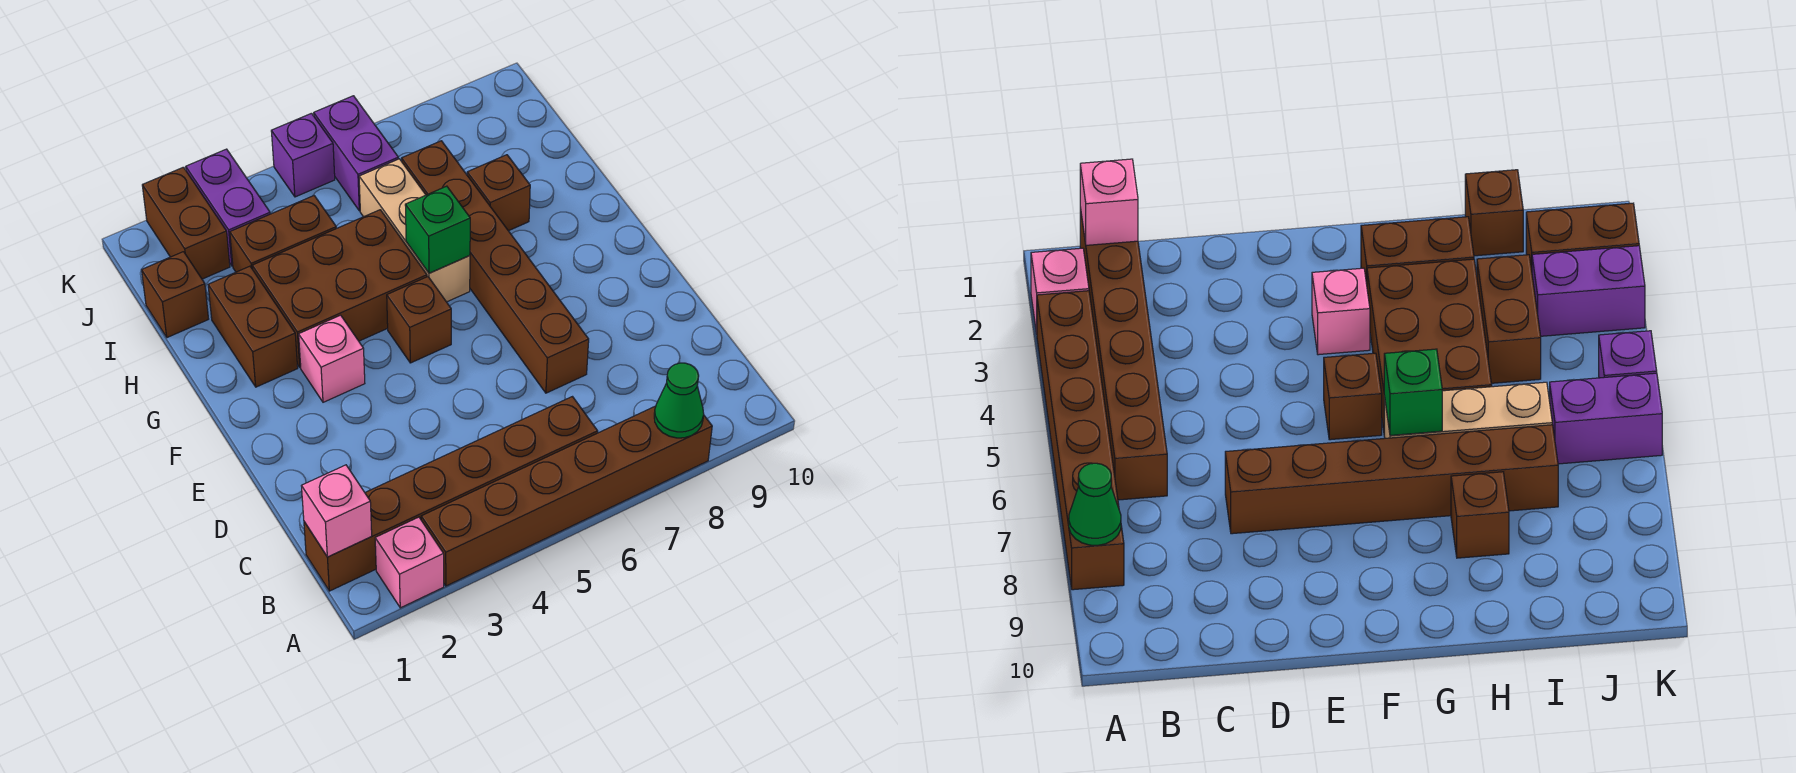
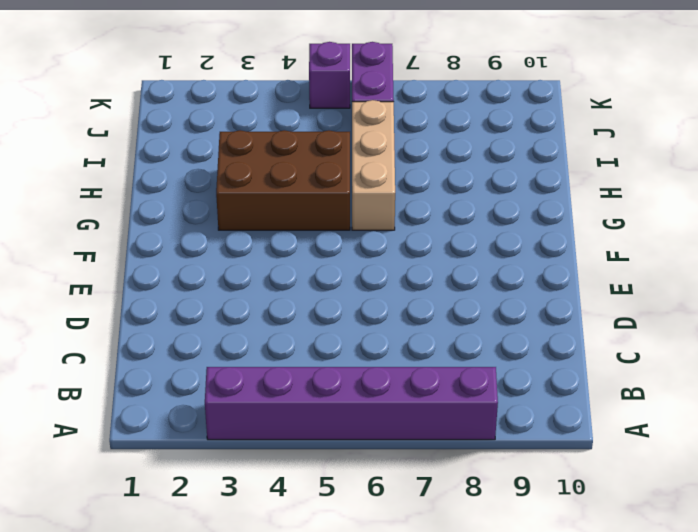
purple brick A3:A8 level 1 -> brown brick A3:A8 level 1
none -> pink brick A2 level 1
none -> brown brick B1:B6 level 1
none -> brown brick D7:I7 level 1

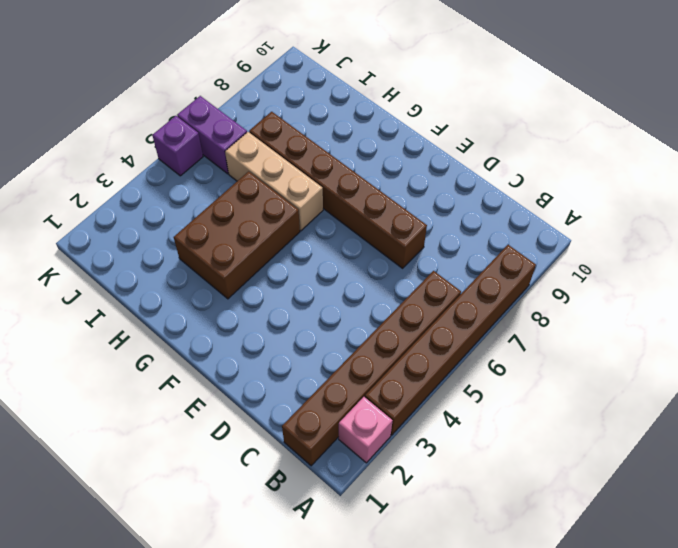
none -> pink brick F3 level 1
none -> brown brick F5 level 1
none -> brown brick G2:H2 level 1

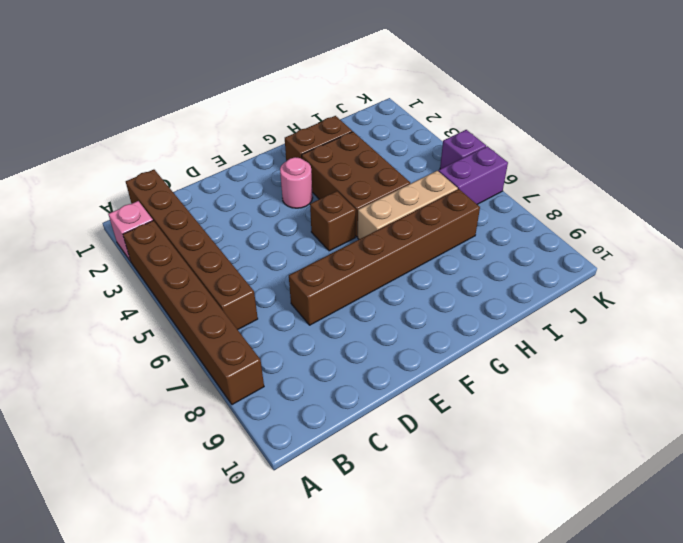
pink round brick F3 level 1 -> pink brick F3 level 1
none -> brown brick H8 level 1
none -> brown brick I1 level 1
none -> brown brick I3:I4 level 1

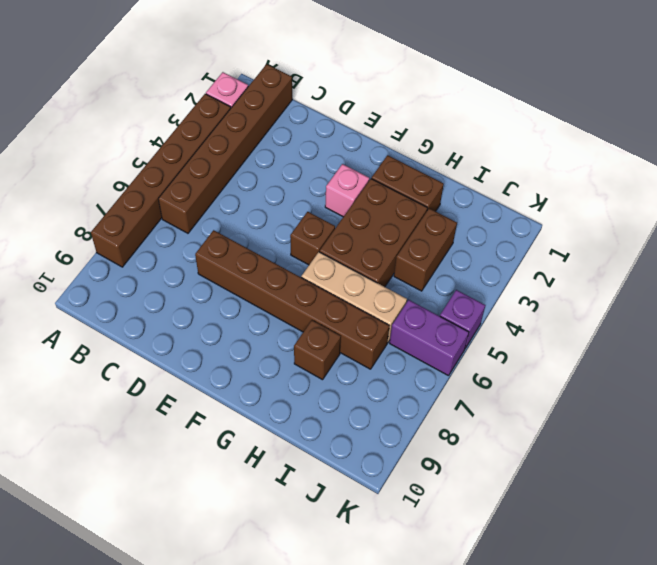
none -> brown brick I1 level 1
none -> brown brick J2:K2 level 1
none -> purple brick J3:K3 level 1

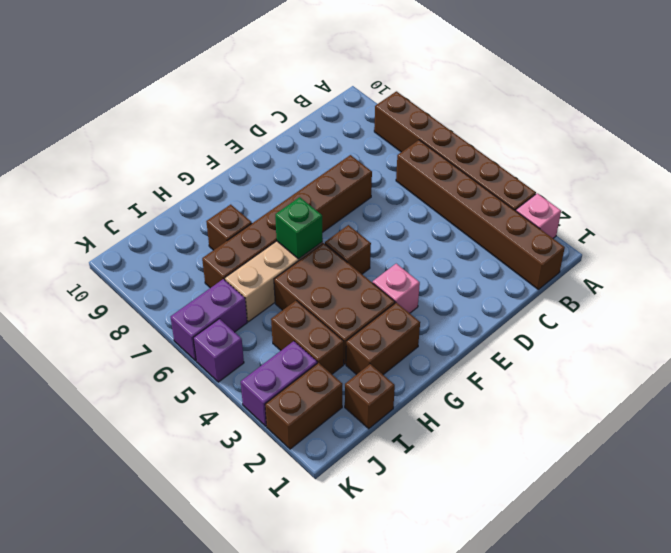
none -> green cone A8 level 2
none -> pink brick B1 level 2

